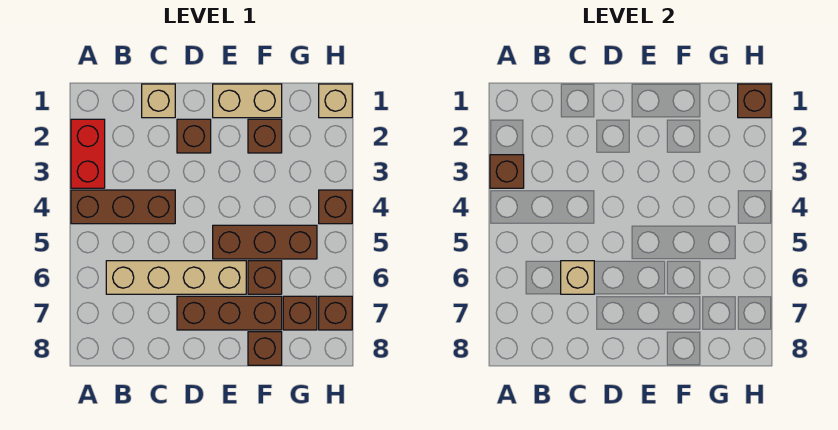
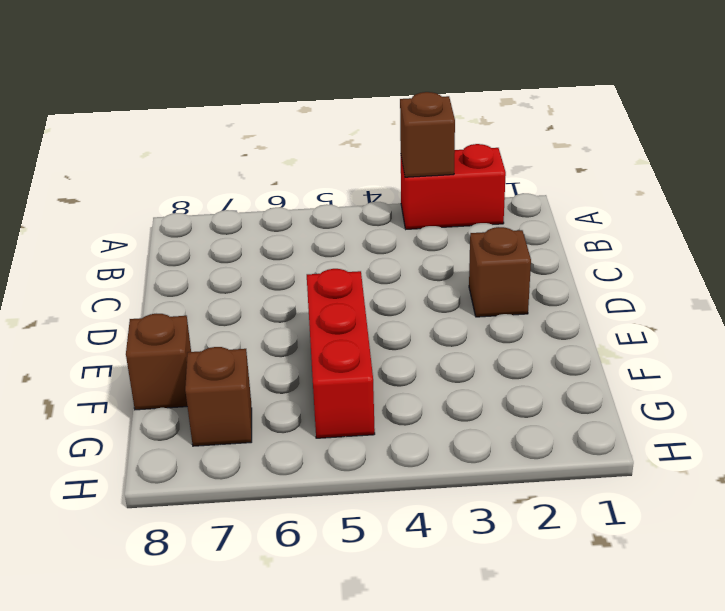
red brick E5:G5 level 1 -> brown brick E5:G5 level 1
none -> brown brick A4:C4 level 1
none -> tan brick B6:E6 level 1
none -> tan brick C1 level 1

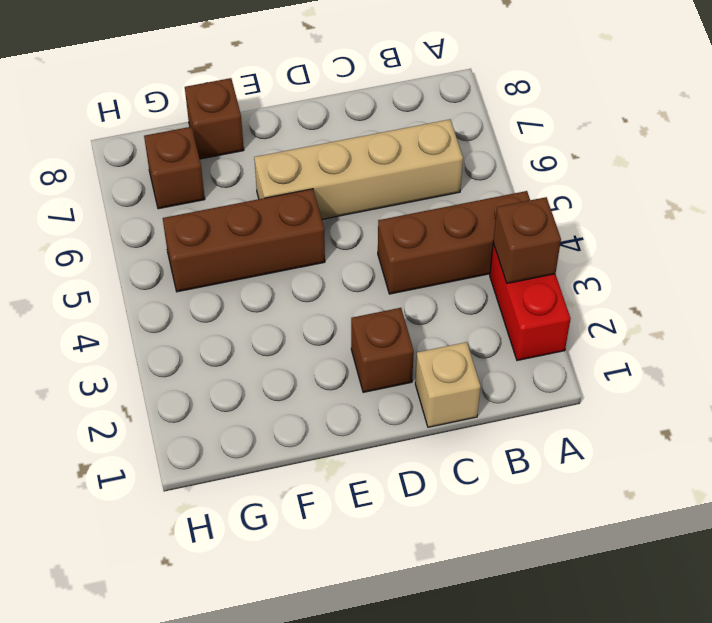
none -> brown brick D7:F7 level 1
none -> tan brick E1:F1 level 1
none -> brown brick F2 level 1

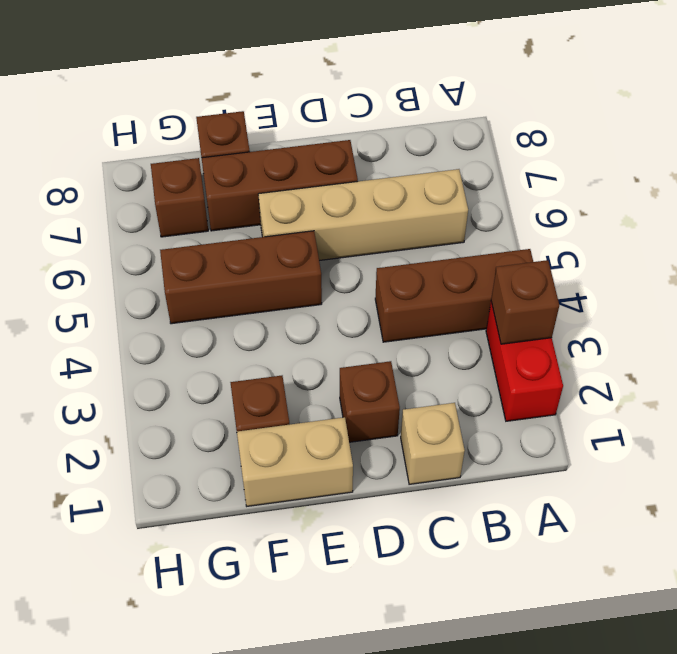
none -> brown brick F6 level 1
none -> tan brick H1 level 1
none -> brown brick H4 level 1

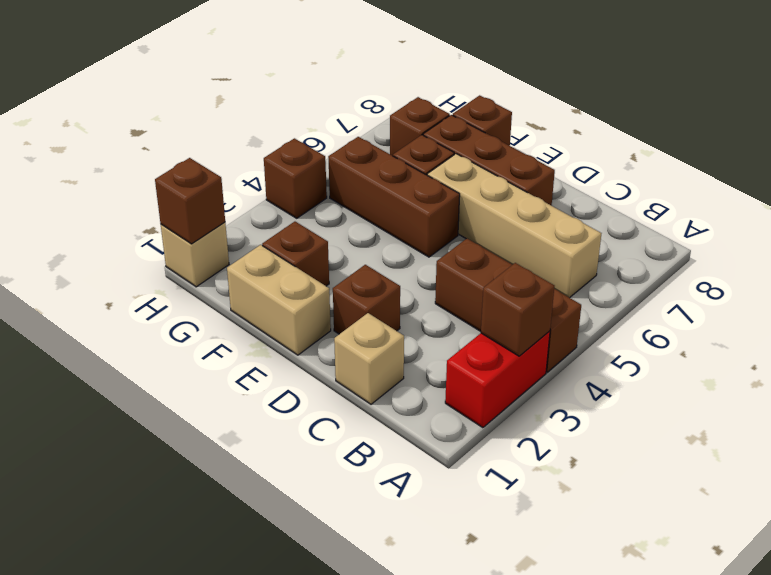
none -> brown brick H7 level 1
none -> tan brick C6 level 2

